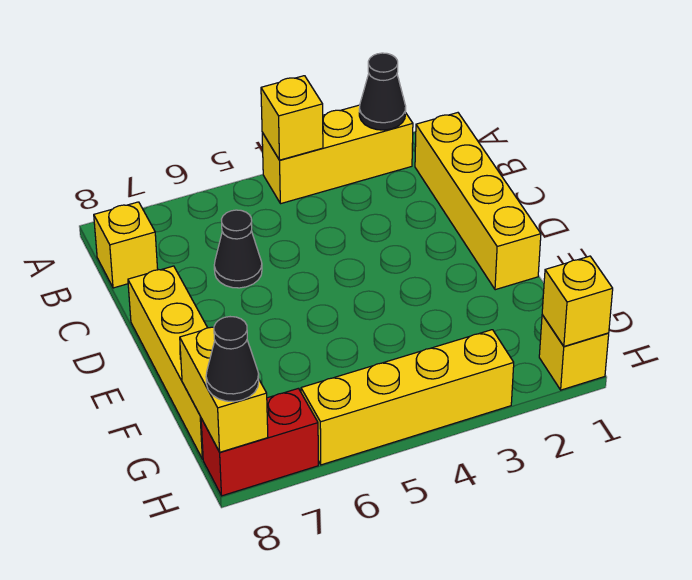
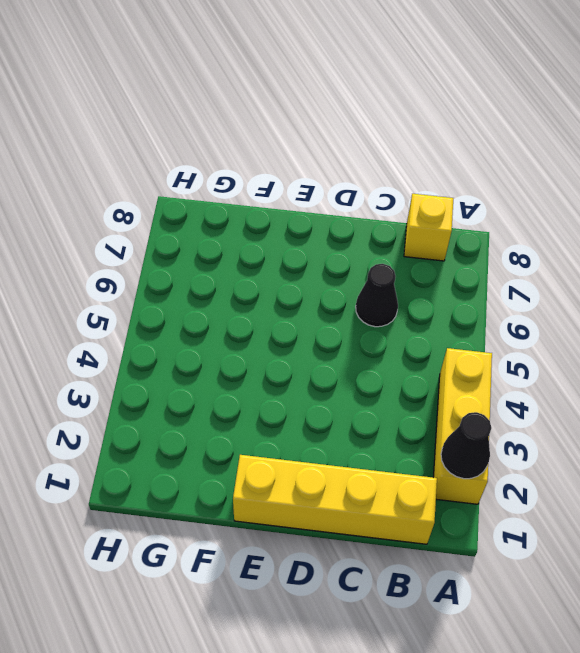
none -> yellow brick D8:G8 level 1
none -> yellow brick H1 level 1
none -> yellow brick H3:H6 level 1

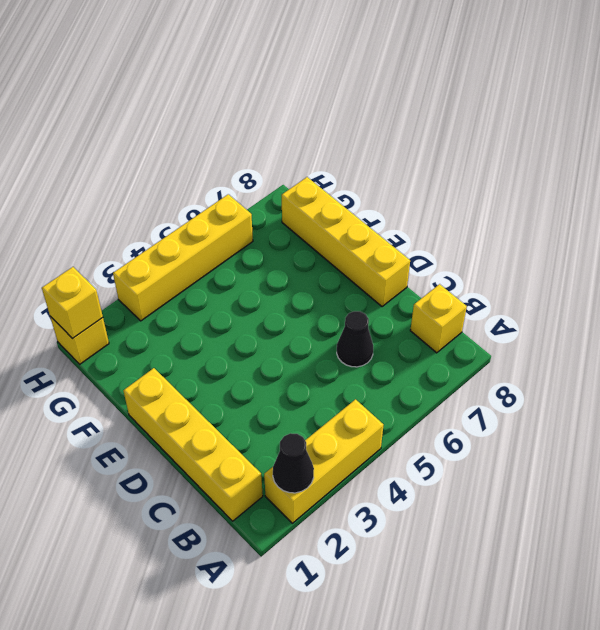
none -> red brick H7:H8 level 1
none -> yellow brick A4 level 2
none -> yellow brick G8:H8 level 2

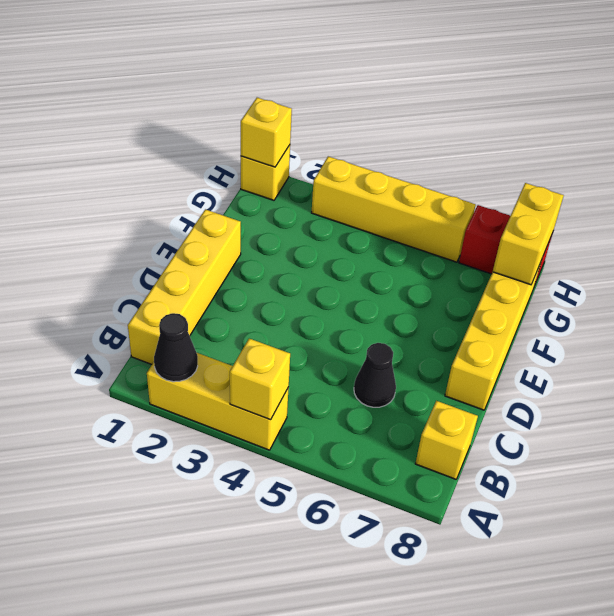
none -> black cone H8 level 3

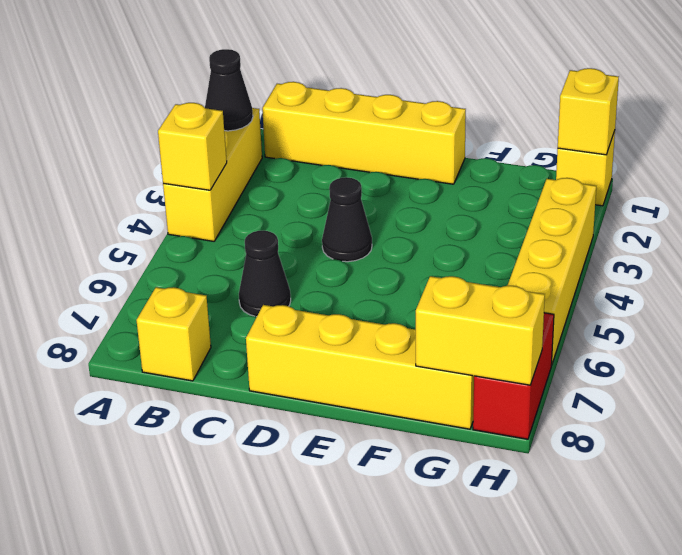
black cone D4 level 1 -> black cone H8 level 3

